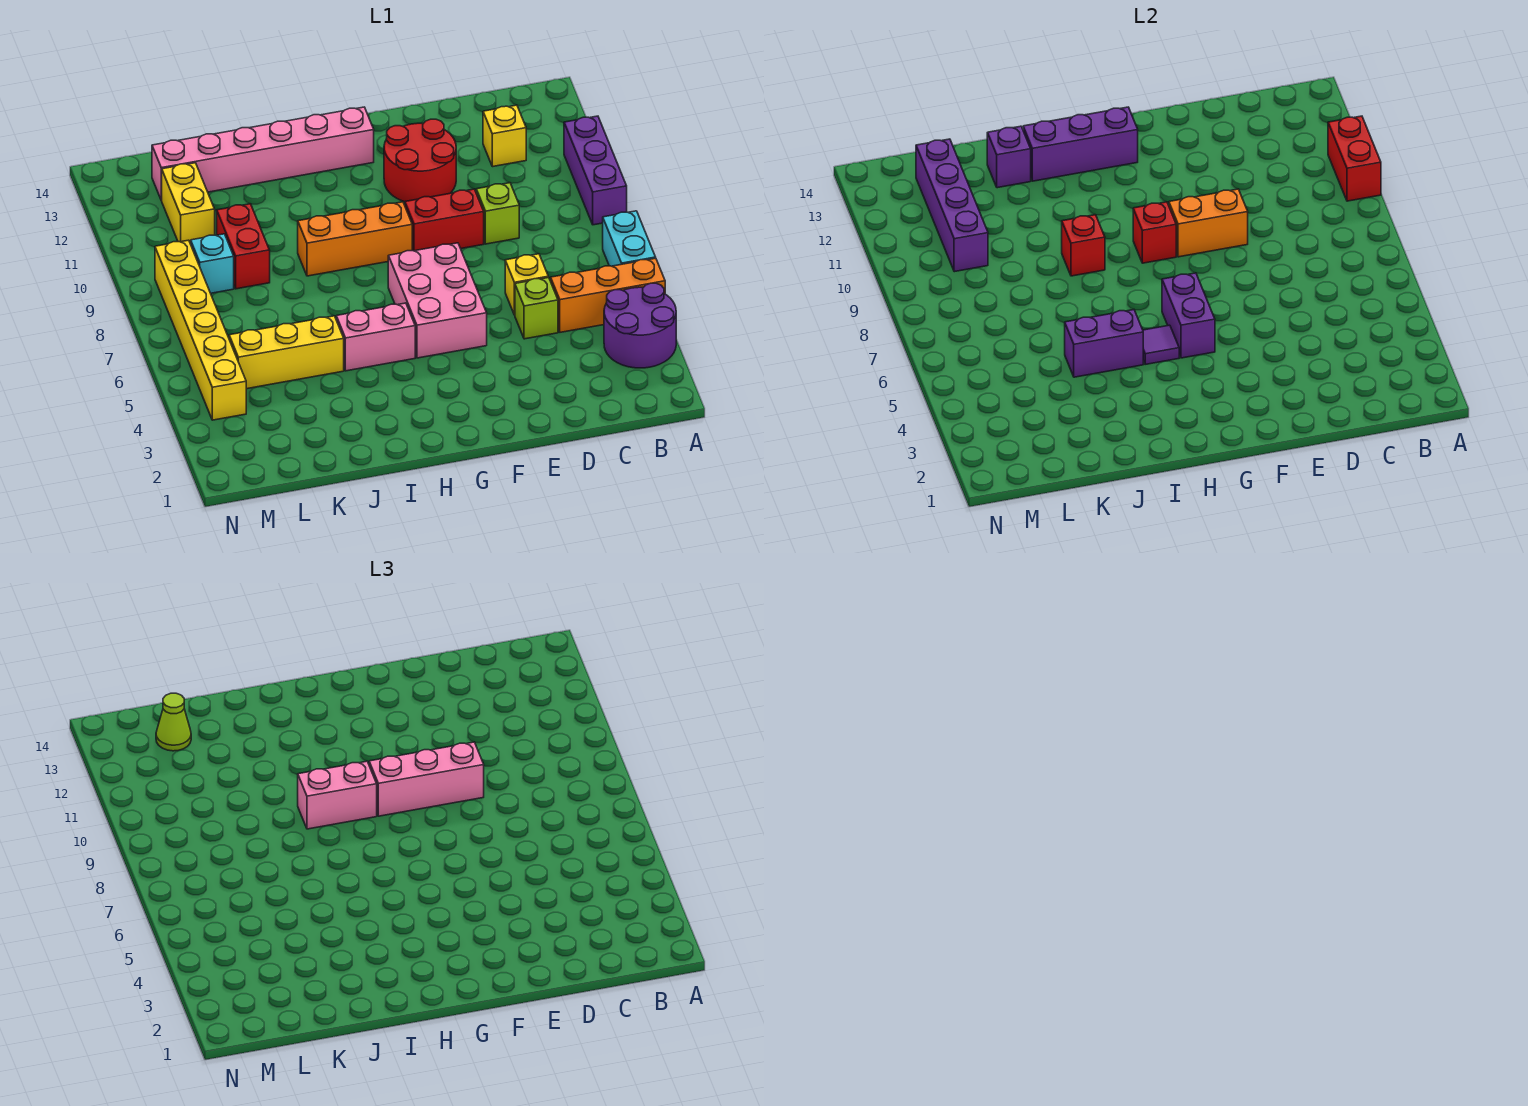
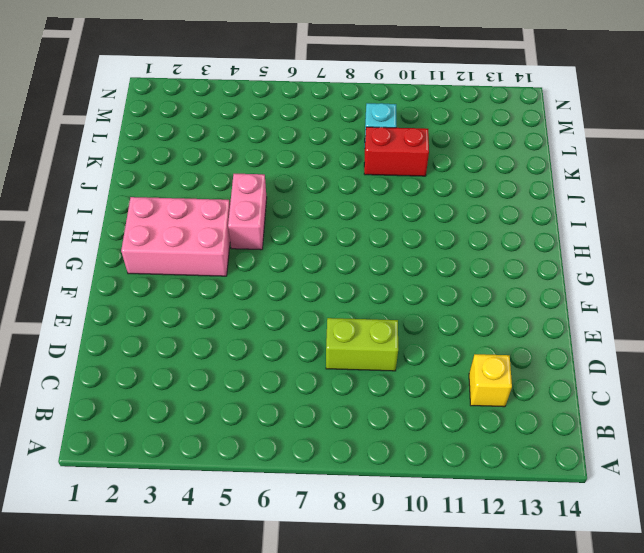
lime brick D8:D9 level 1 -> lime brick D9 level 1
pink brick G2:H4 level 1 -> pink brick F5:G7 level 1
none -> purple round brick A3:B4 level 1
none -> orange brick A5:C5 level 1
none -> cyan brick A6:A7 level 1
none -> purple brick A9:A11 level 1

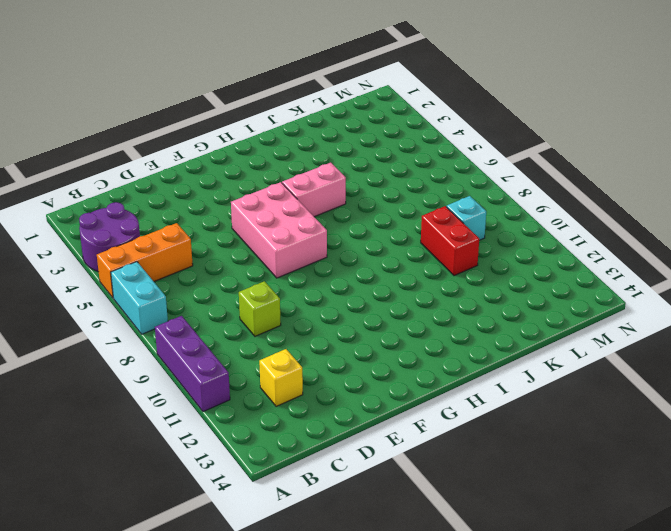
none -> lime brick D5 level 1
none -> yellow brick D6 level 1
none -> red brick E9:F9 level 1
none -> red round brick E11:F12 level 1

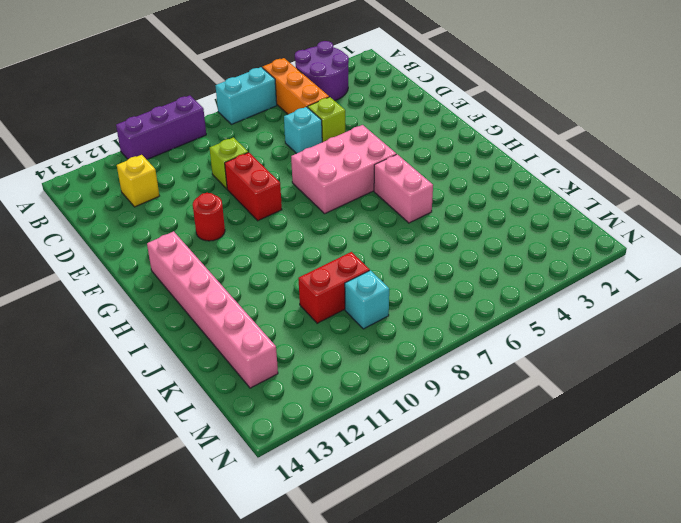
cyan brick D6 level 1 -> yellow brick D6 level 1
red round brick F11 level 1 -> red round brick E11:F12 level 1
none -> orange brick G9:I9 level 1
none -> yellow brick J5:L5 level 1
none -> yellow brick L11:L12 level 1
none -> yellow brick M4:M9 level 1

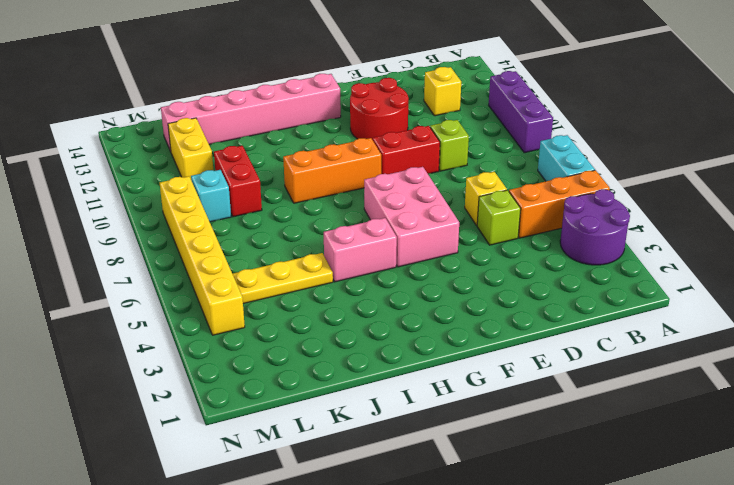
yellow plate J5:L5 level 1 -> yellow brick J5:L5 level 1
none -> red brick A10:A11 level 2
none -> orange brick E9:F9 level 2
none -> purple brick G5:G6 level 2
none -> red brick G9 level 2

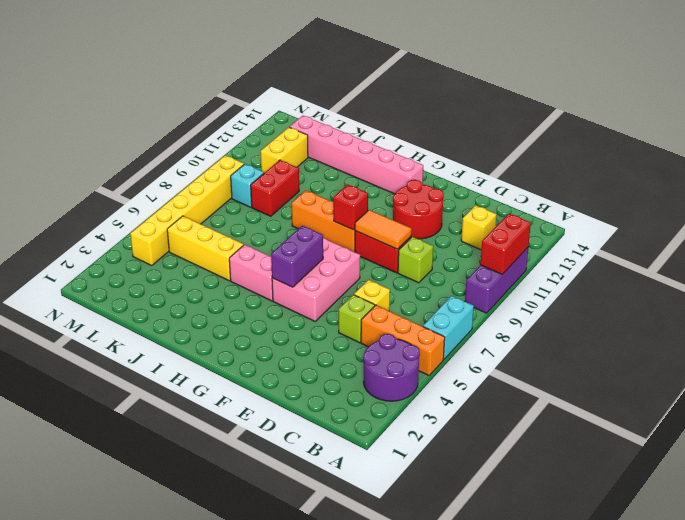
orange tile E9:F9 level 2 -> orange brick E9:F9 level 2
none -> purple brick G13:I13 level 2
none -> purple tile H5 level 2
none -> purple brick I5:J5 level 2
none -> red brick I9 level 2

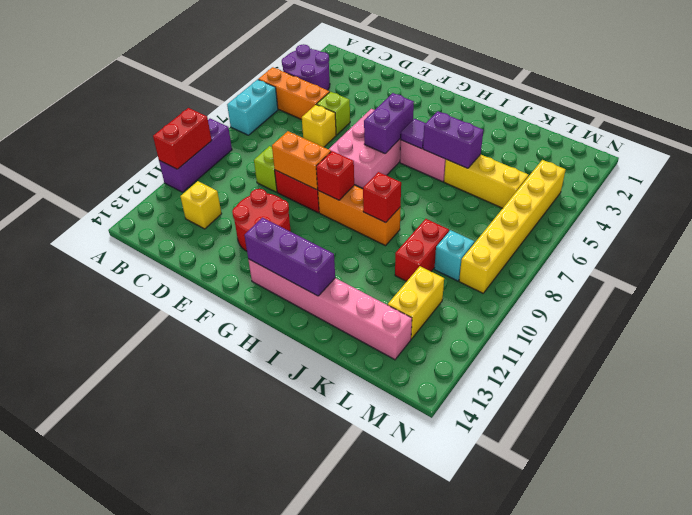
none -> purple brick J13 level 2
none -> purple brick L10:L13 level 2
none -> pink brick E9:G9 level 3
none -> pink brick H9:I9 level 3

